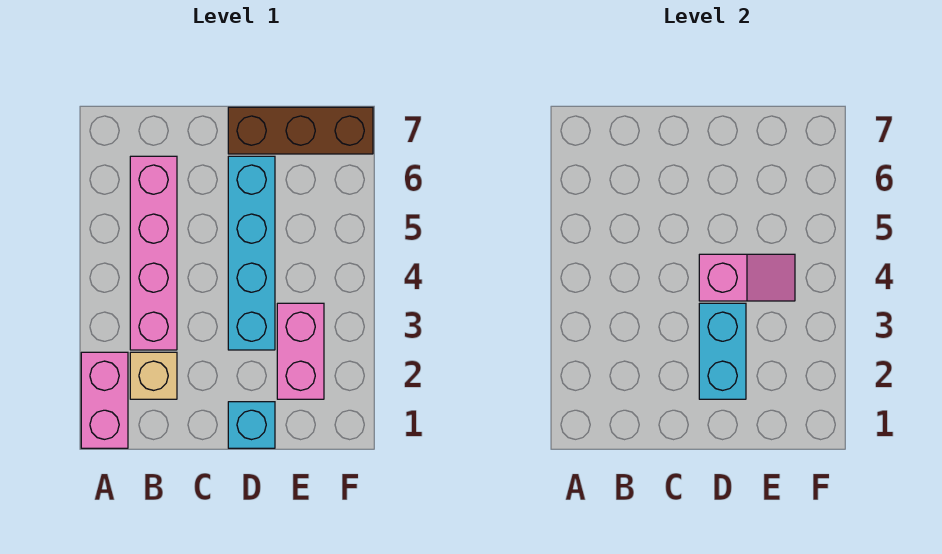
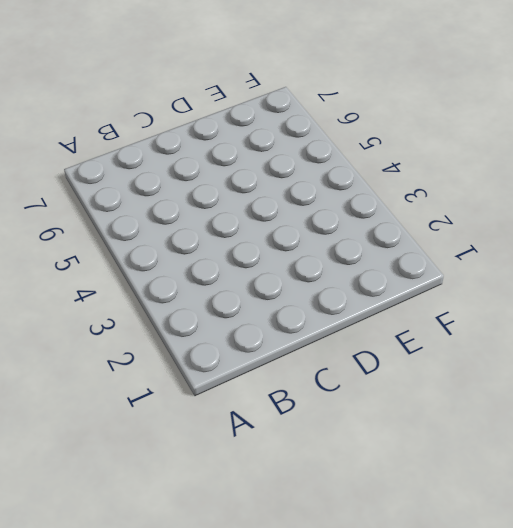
none -> pink brick A1:A2 level 1
none -> tan brick B2 level 1

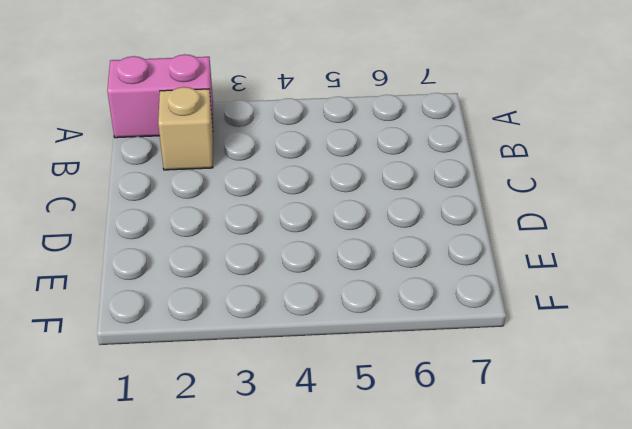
none -> pink brick B3:B6 level 1
none -> cyan brick D1 level 1

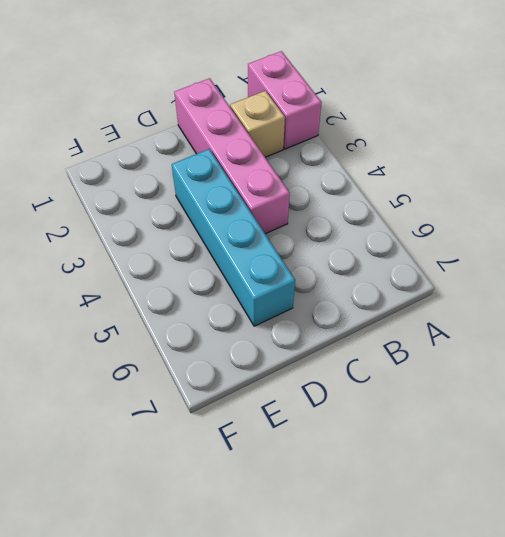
pink brick C1:C4 level 1 -> pink brick B3:B6 level 1
none -> cyan brick D1 level 1
none -> brown brick D7:F7 level 1

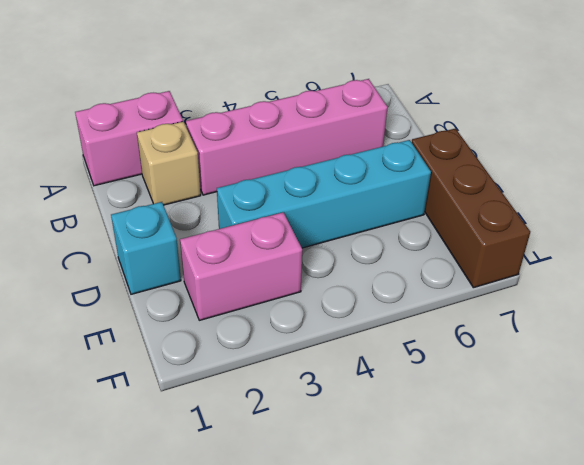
none -> cyan brick D2:D3 level 2
none -> pink slope D4:E4 level 2 top D

